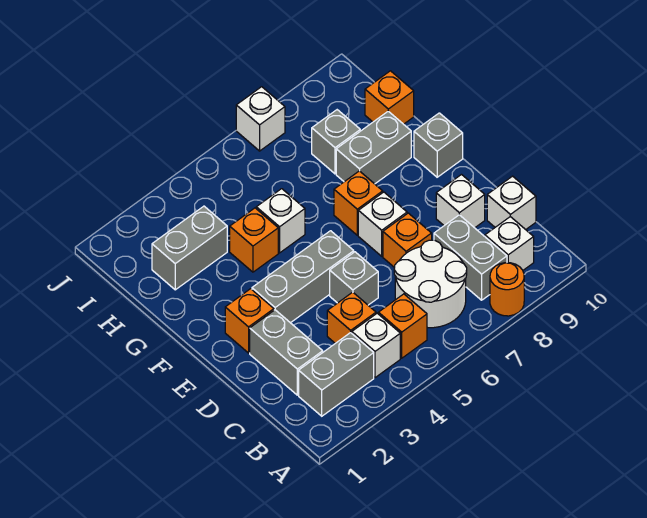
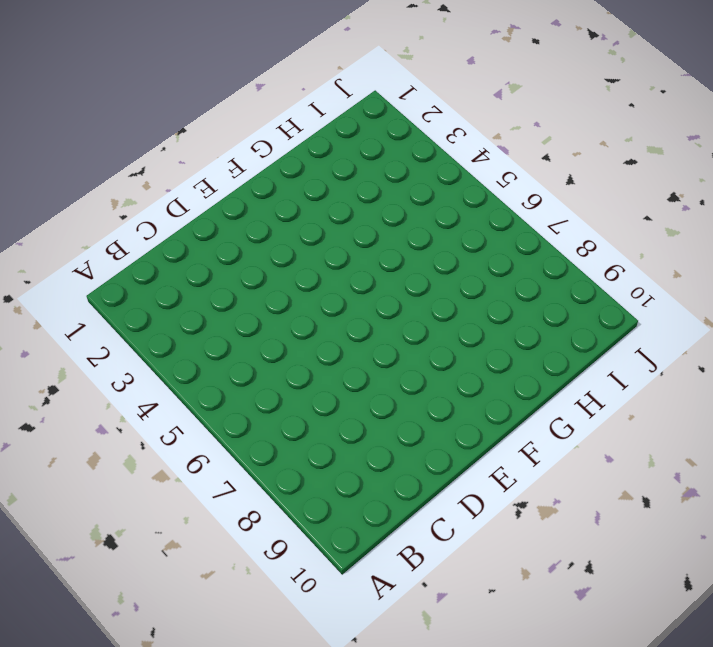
none -> orange round brick A8 level 1
none -> grey brick B2:B3 level 1
none -> white brick B4 level 1

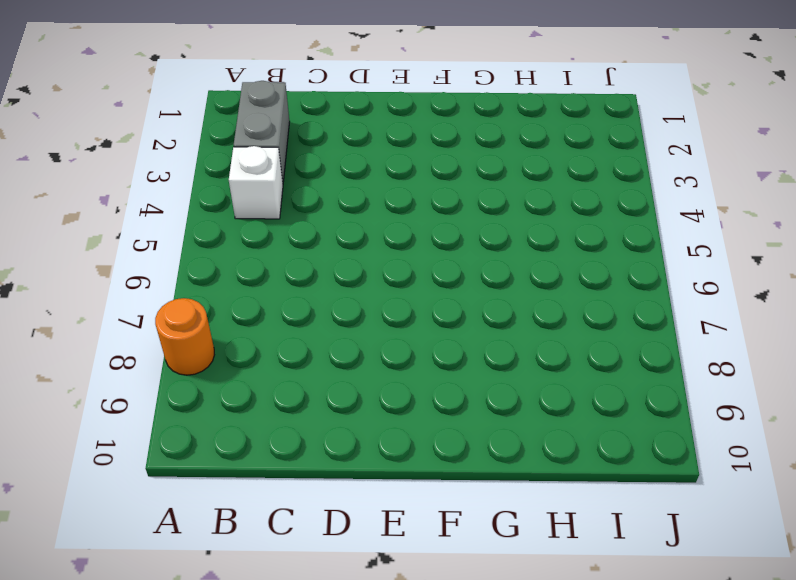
none -> orange brick B5 level 1
none -> white round brick B6:C7 level 1
none -> grey brick B8:C8 level 1

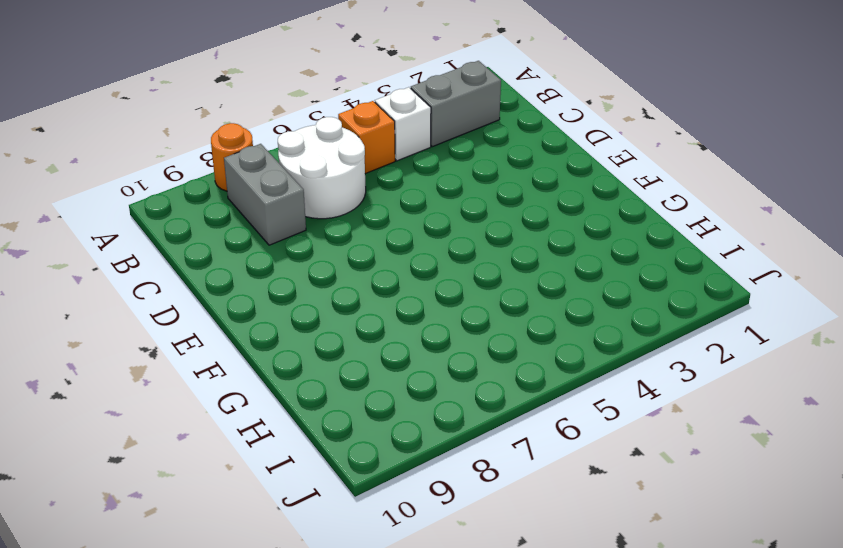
none -> white brick B9 level 1
none -> grey brick C2:D2 level 1
none -> orange brick C4 level 1

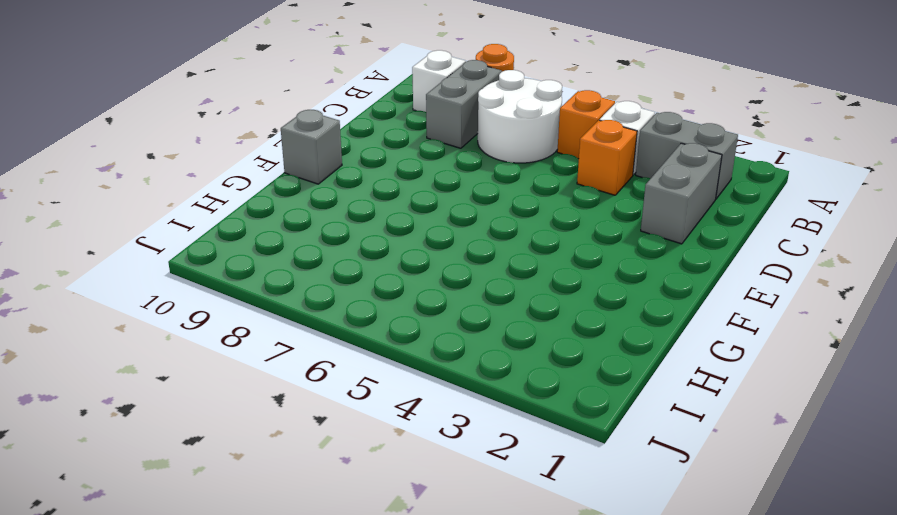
none -> white brick C10 level 1
none -> grey brick D5 level 1
none -> orange brick D7 level 1

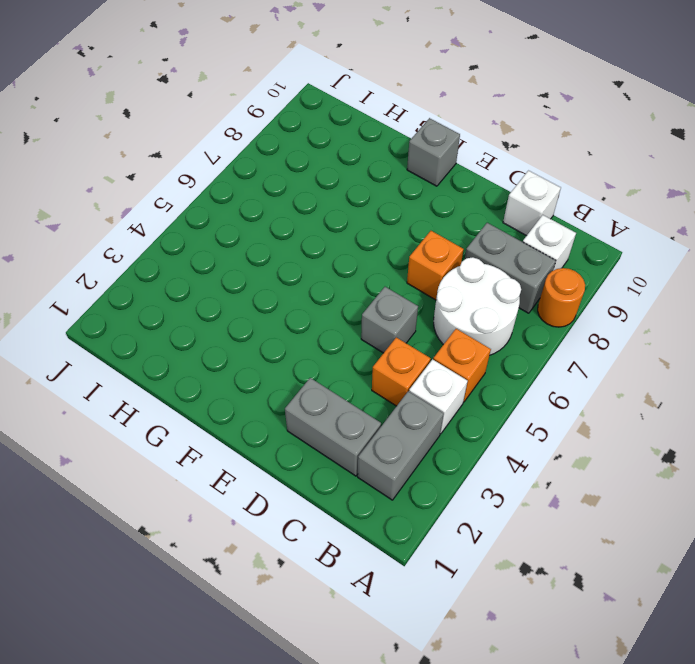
none -> white brick D9 level 1
none -> orange brick E2 level 1
none -> grey brick E3:E5 level 1

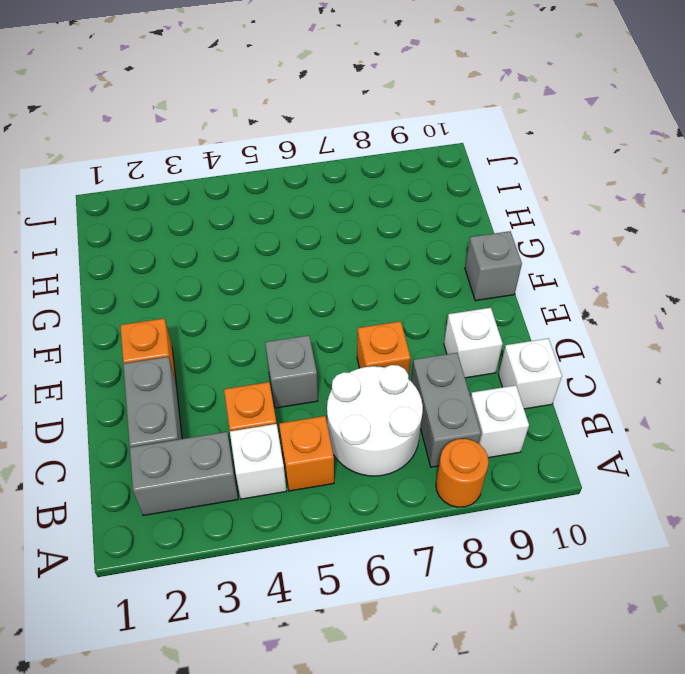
none -> grey brick E3:E5 level 1
none -> white brick E7 level 1
none -> orange brick F7 level 1

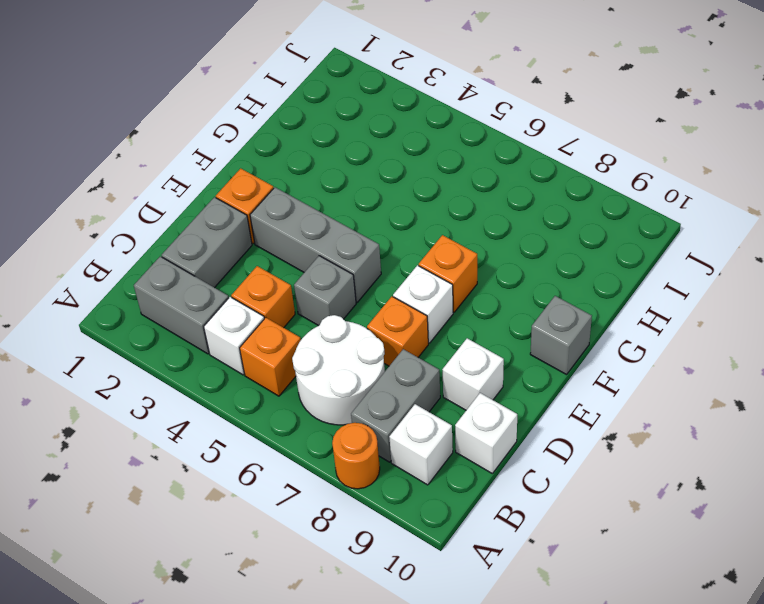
none -> orange brick G4 level 1
none -> white brick G5 level 1
none -> grey brick G8:G9 level 1

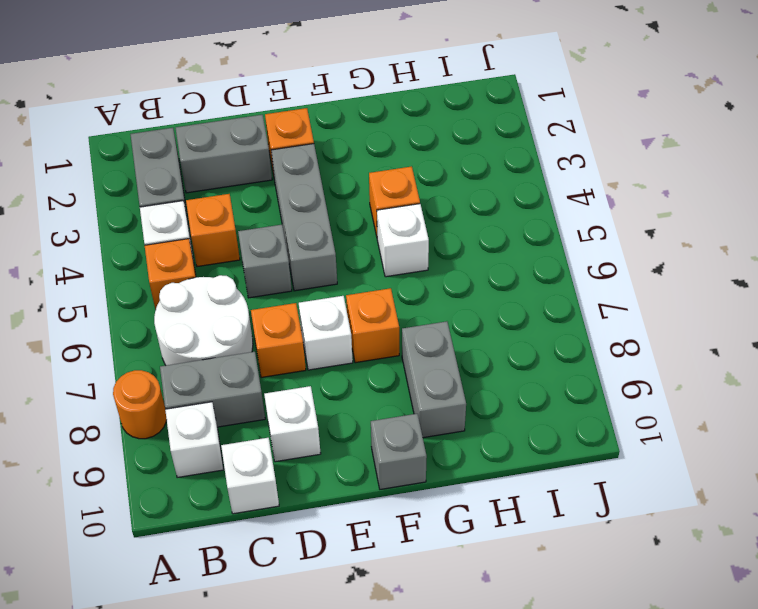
none -> grey brick H2:H3 level 1
none -> grey brick H8 level 1
none -> orange brick H10 level 1

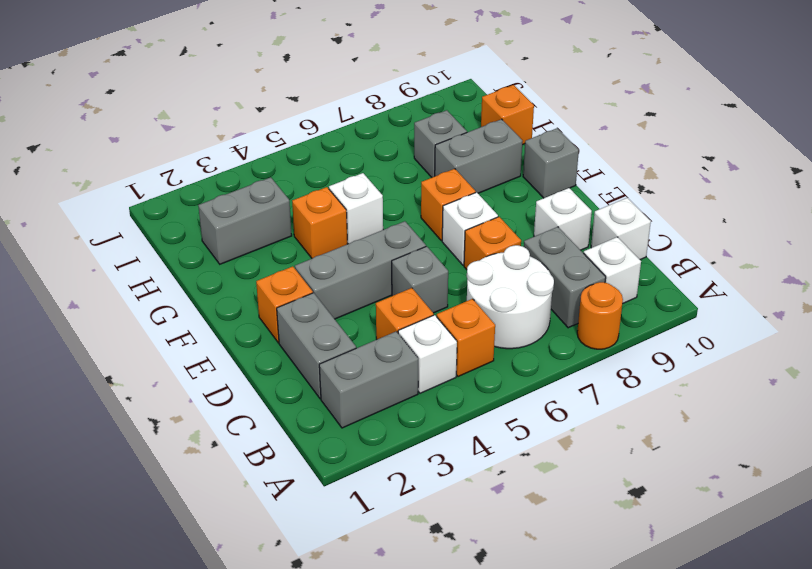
none -> white brick J7 level 1

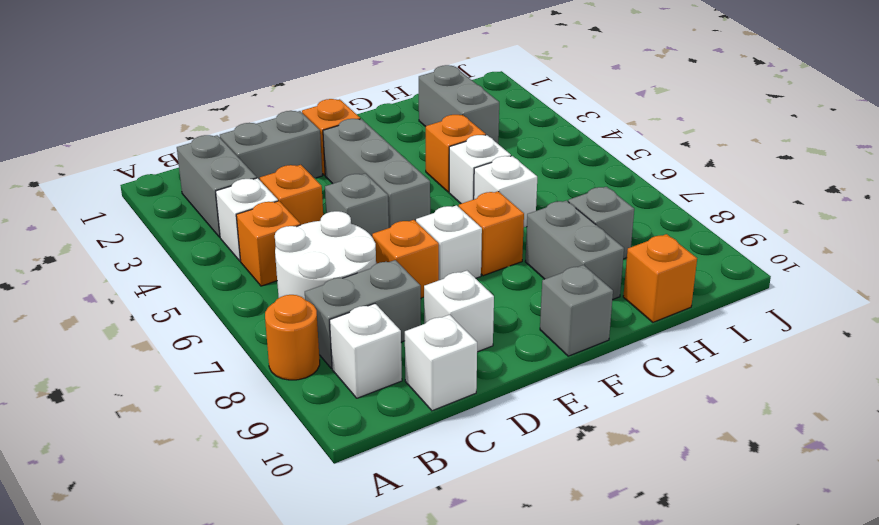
white brick G6 level 1 -> white brick J7 level 1

